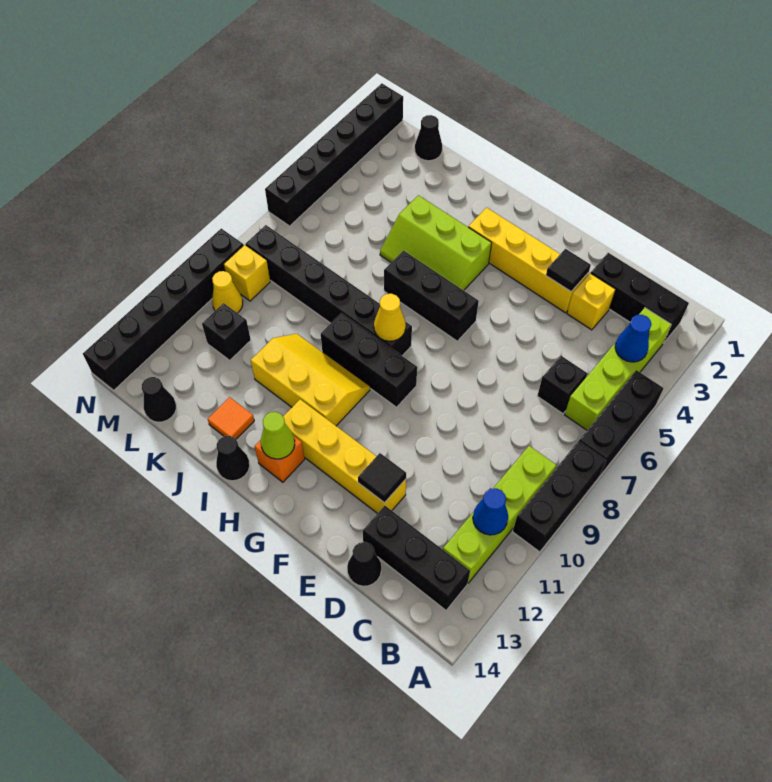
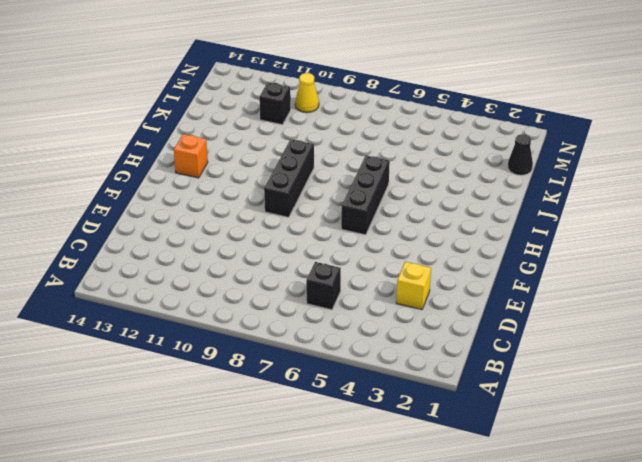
none -> black brick A5:A7 level 1
none -> black brick A8:A10 level 1
none -> black brick B2:D2 level 1
none -> lime brick B3:B6 level 1

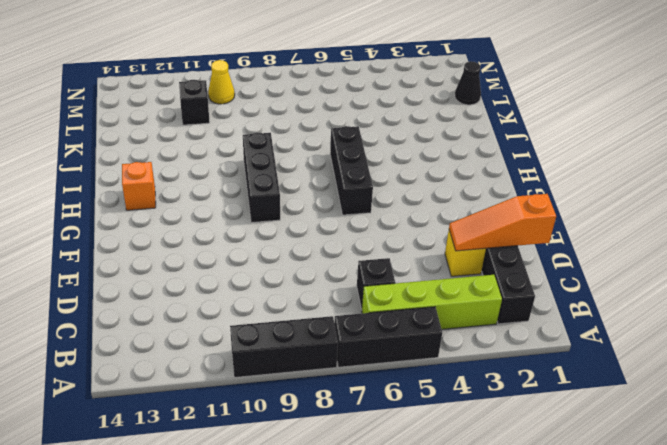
orange slope D1:D3 level 2 top 1 -> none
none -> lime brick B9:B12 level 1
none -> black brick B13:D13 level 1
none -> black cone D14 level 1
none -> yellow brick E3:H3 level 1

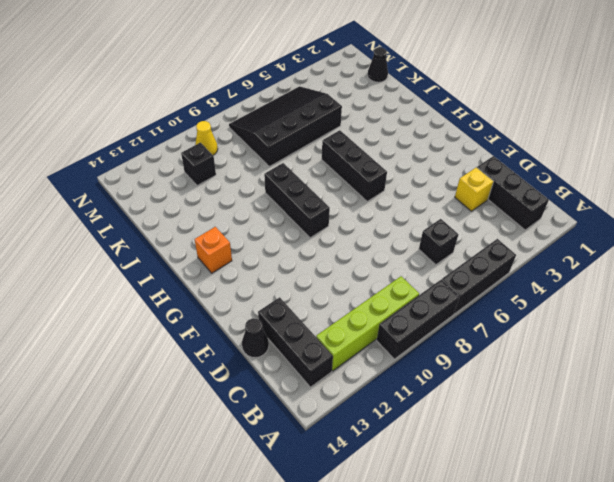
black slope K5:M8 level 1 top K -> black brick H8:M8 level 1
none -> lime brick B3:B6 level 1
none -> yellow brick E3:H3 level 1
none -> yellow brick E12:H12 level 1
none -> lime slope H4:J5 level 1 top 4

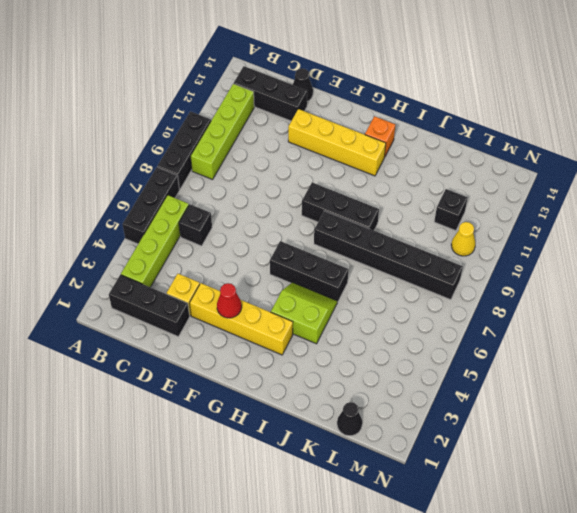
red cone F3 level 2 -> none
lime slope H4:I5 level 1 top 4 -> lime slope H4:J5 level 1 top 4
none -> yellow slope H10:J11 level 1 top 11
none -> black cone I14 level 1
none -> orange tile J13 level 1
none -> black cone L14 level 1

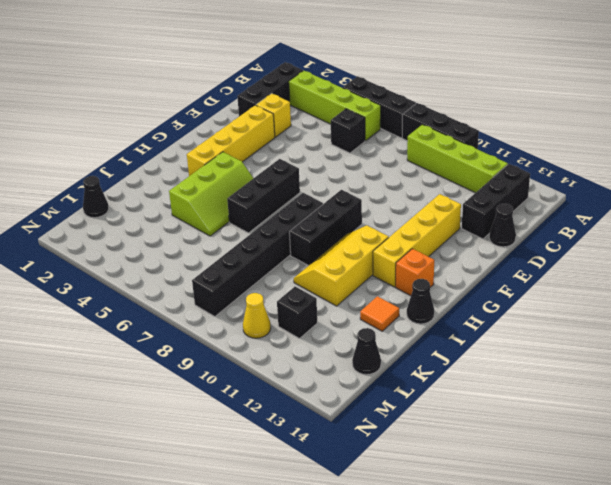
none -> yellow brick M9 level 1
none -> black brick N1:N6 level 1
none -> black brick N9:N14 level 1
none -> blue cone B4 level 2

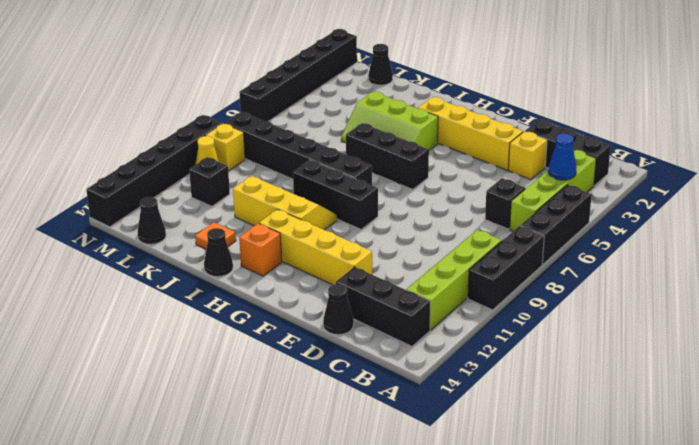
none -> blue cone B11 level 2
none -> black tile E3 level 2
none -> black tile E12 level 2
none -> yellow cone H8 level 2

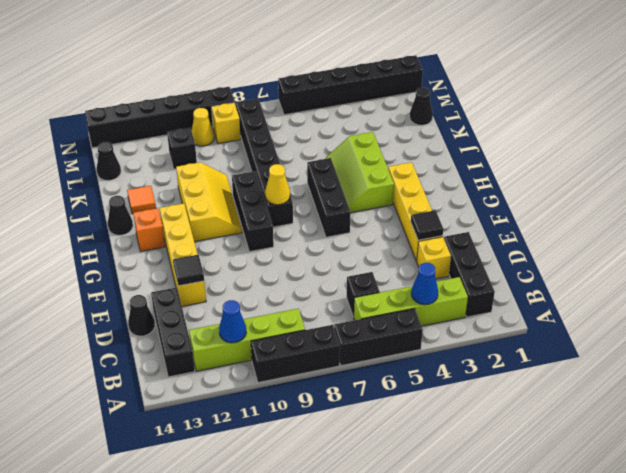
none -> lime cone H13 level 2

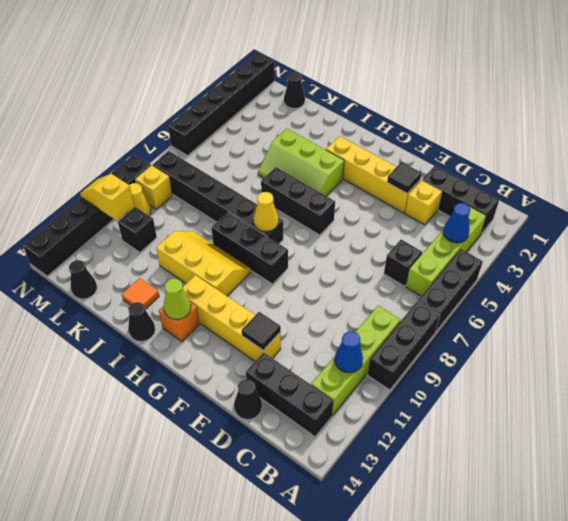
yellow slope M11:N11 level 2 top M -> none

